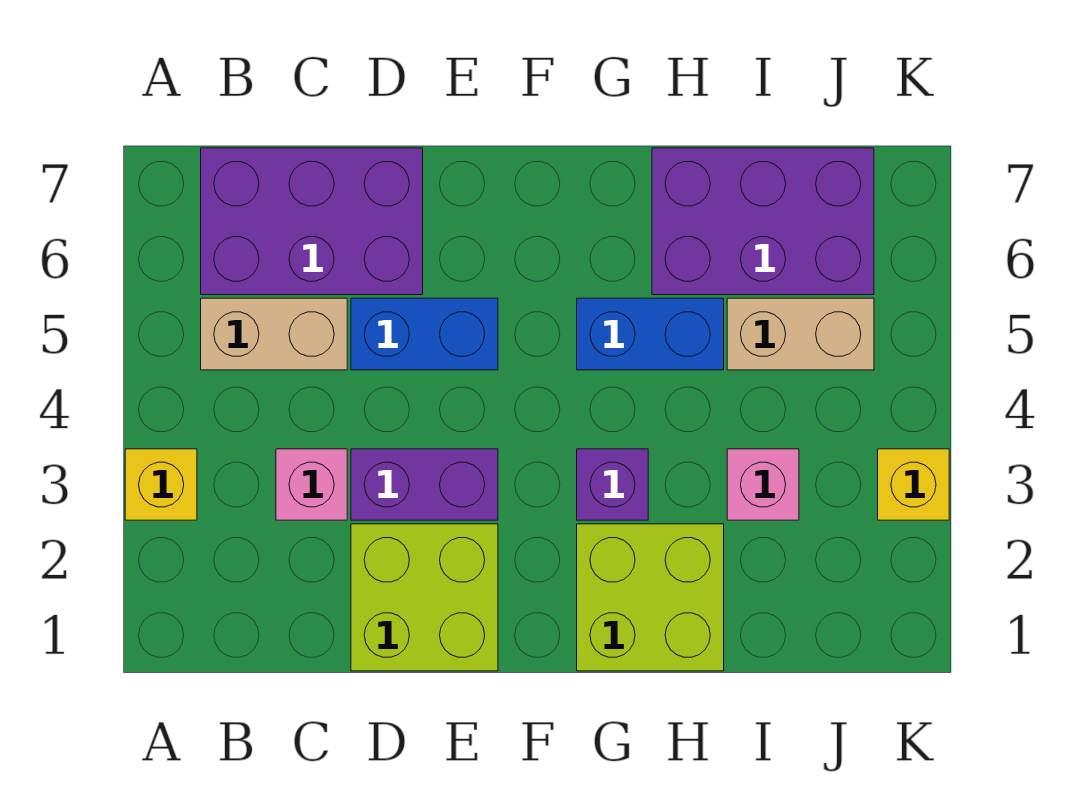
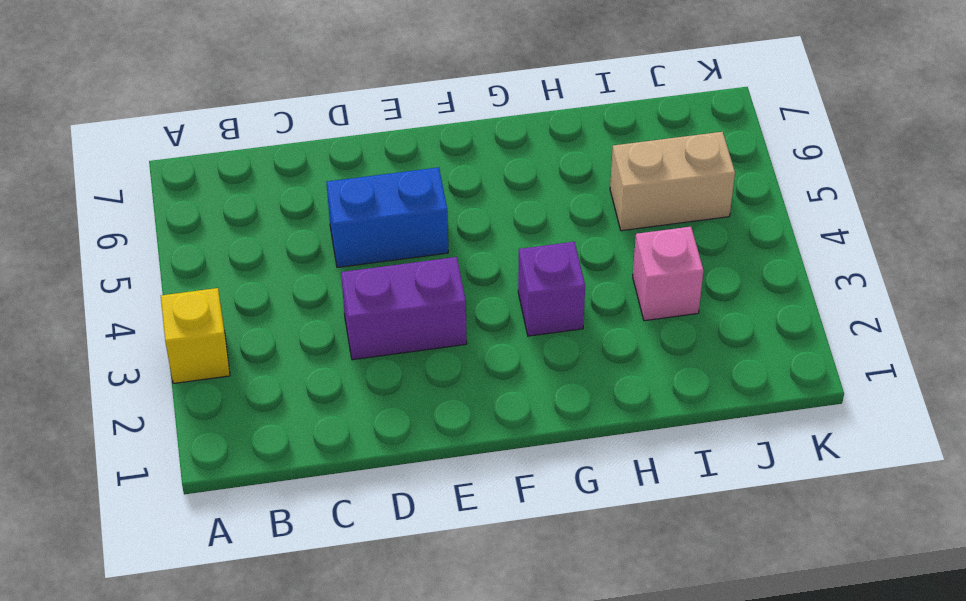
none -> tan brick B5:C5 level 1
none -> purple brick B6:D7 level 1
none -> pink brick C3 level 1

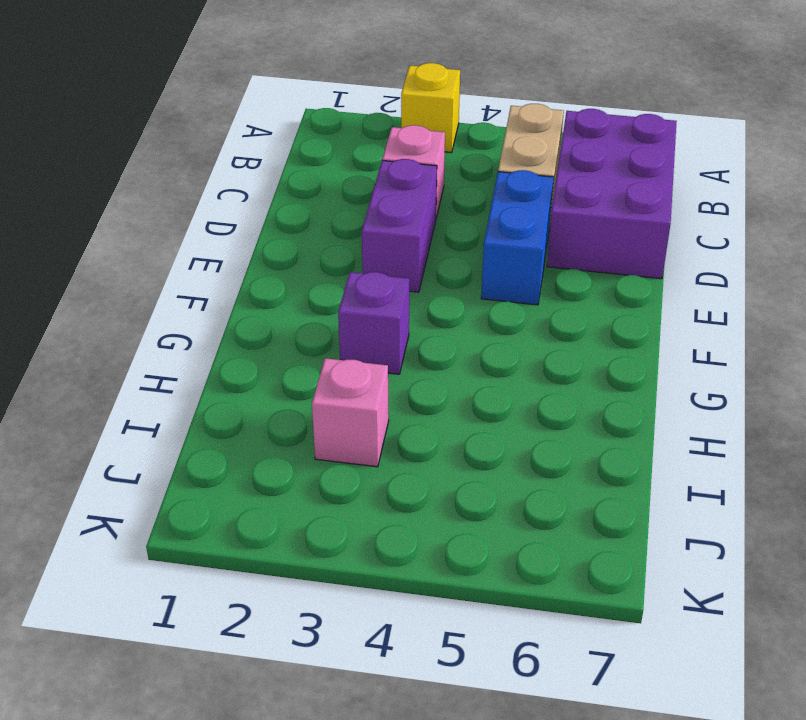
none -> lime brick D1:E2 level 1
none -> lime brick G1:H2 level 1
none -> blue brick G5:H5 level 1

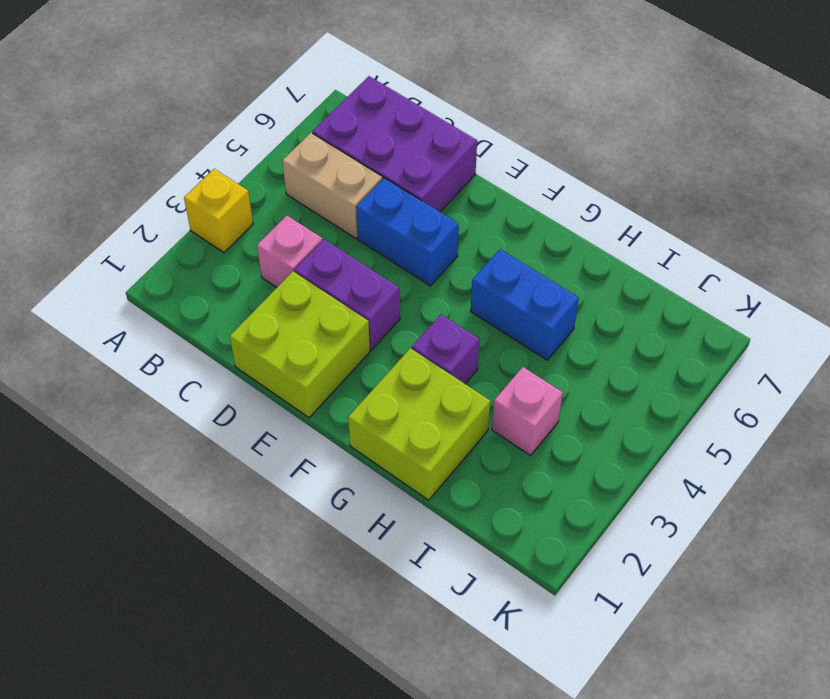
none -> purple brick H6:J7 level 1
none -> tan brick I5:J5 level 1
none -> yellow brick K3 level 1

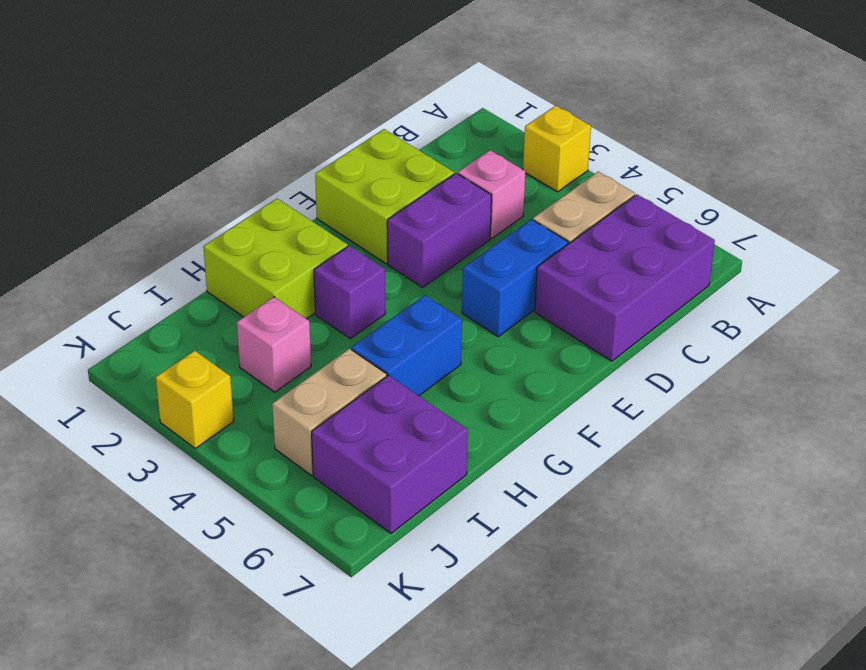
purple brick I6:J7 level 1 -> purple brick H6:J7 level 1

